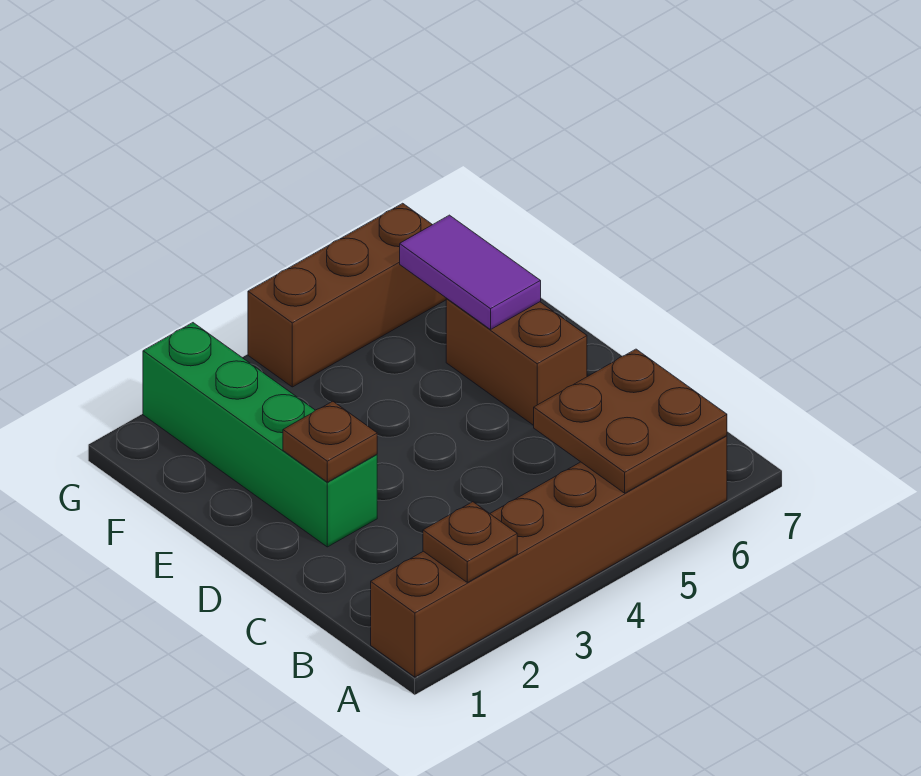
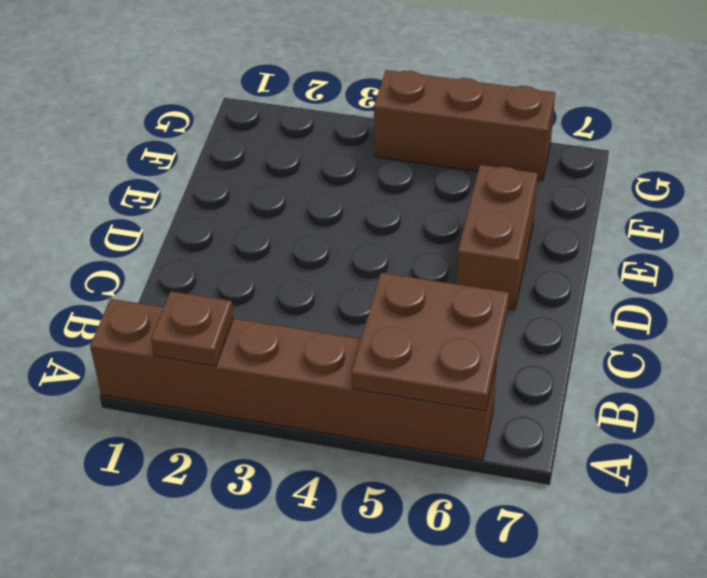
none -> green brick D2:G2 level 1
none -> brown plate D2 level 2

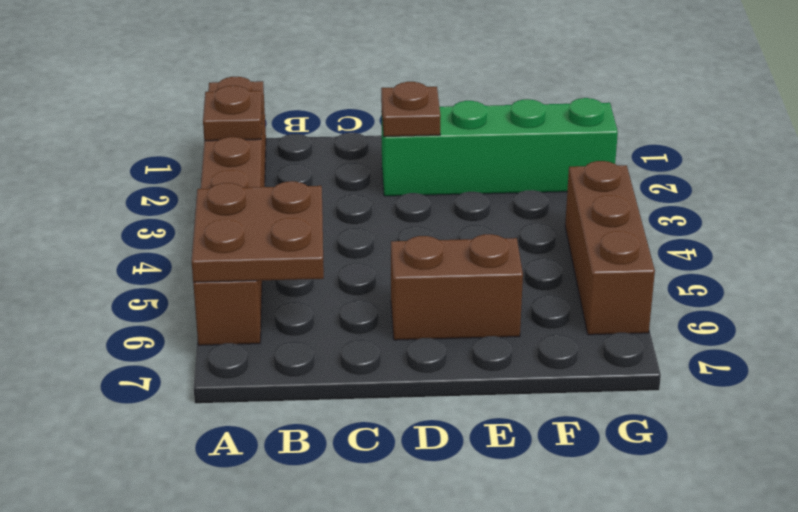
none -> purple tile E6:F6 level 2

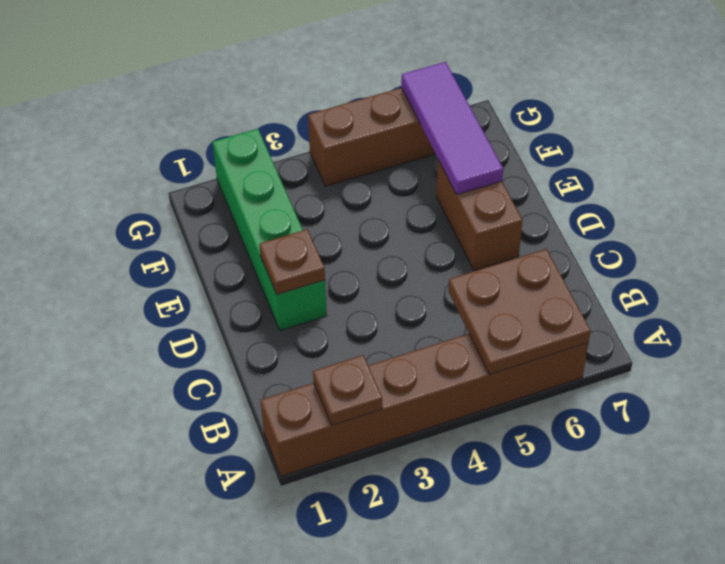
purple tile E6:G6 level 2 -> purple tile E6:F6 level 2

